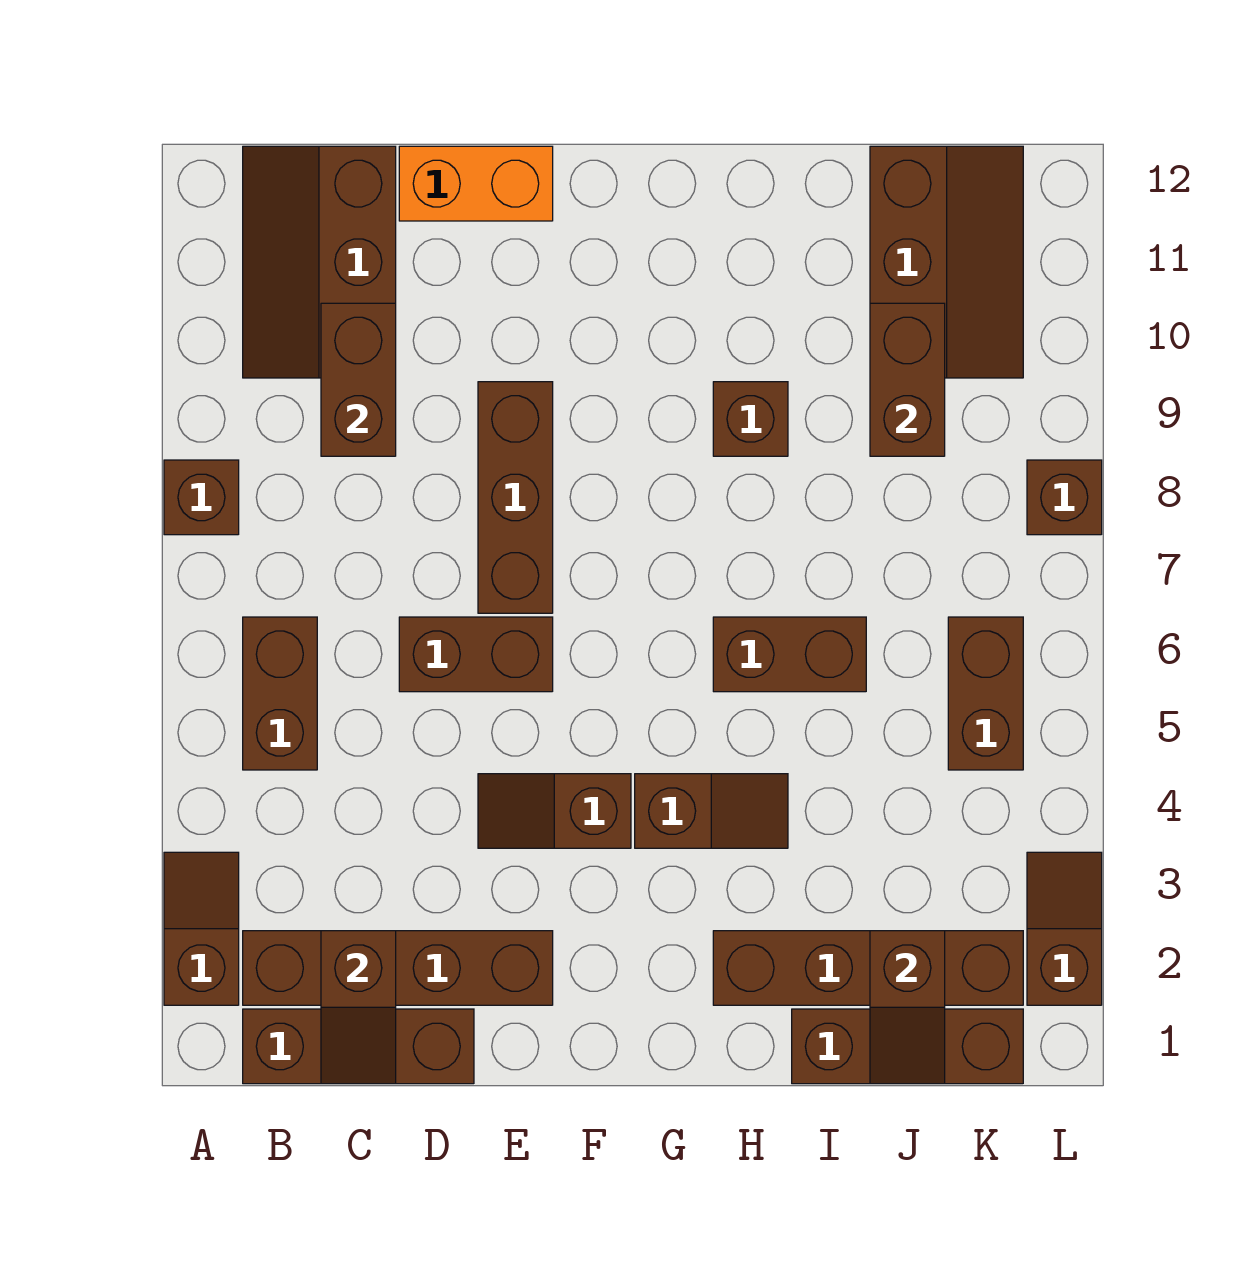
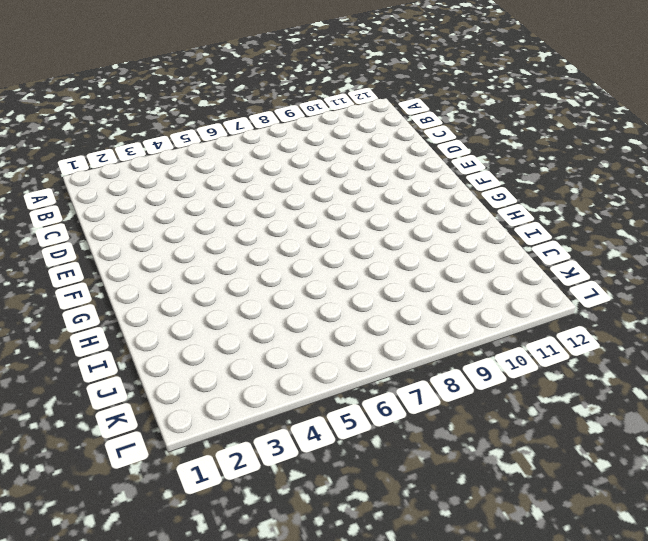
none -> brown slope A2:A3 level 1 top 2
none -> brown brick A8 level 1
none -> brown brick B1:D1 level 1

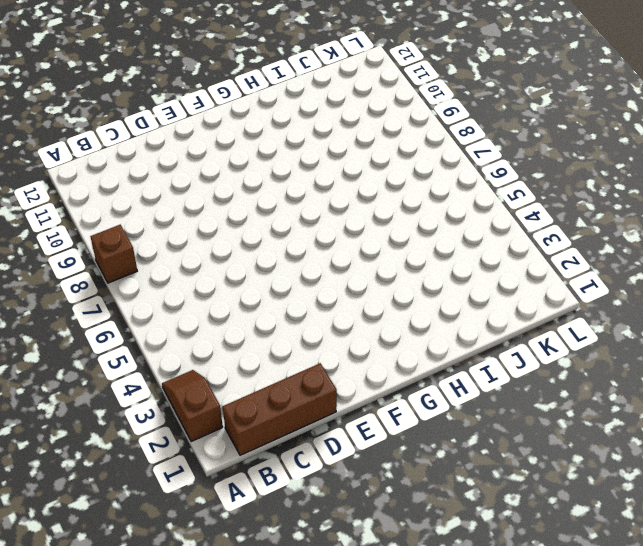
none -> brown brick B2:E2 level 1
none -> brown brick B5:B6 level 1
none -> brown slope B10:C12 level 1 top C

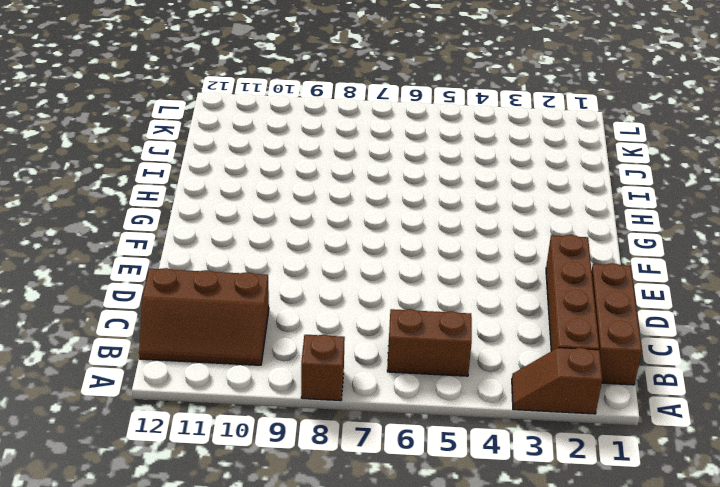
none -> brown brick D6:E6 level 1
none -> orange brick D12:E12 level 1
none -> brown slope E4:F4 level 1 top F

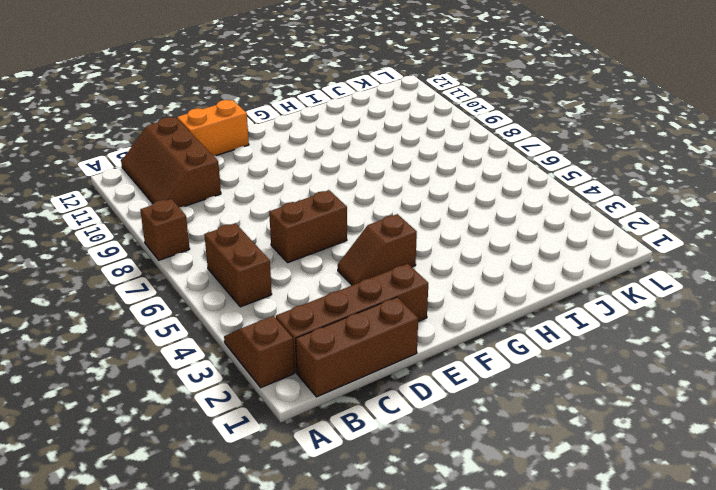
none -> brown brick E7:E9 level 1
none -> brown slope G4:H4 level 1 top G
none -> brown brick H2:K2 level 1

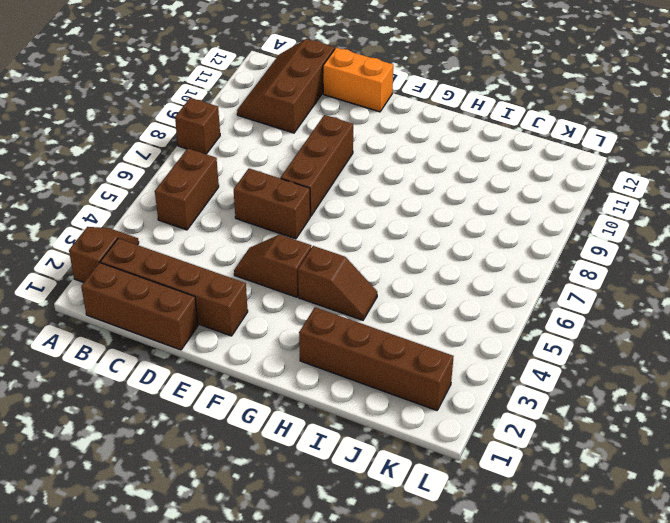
none -> brown brick H6:I6 level 1
none -> brown brick H9 level 1
none -> brown brick I1:K1 level 1

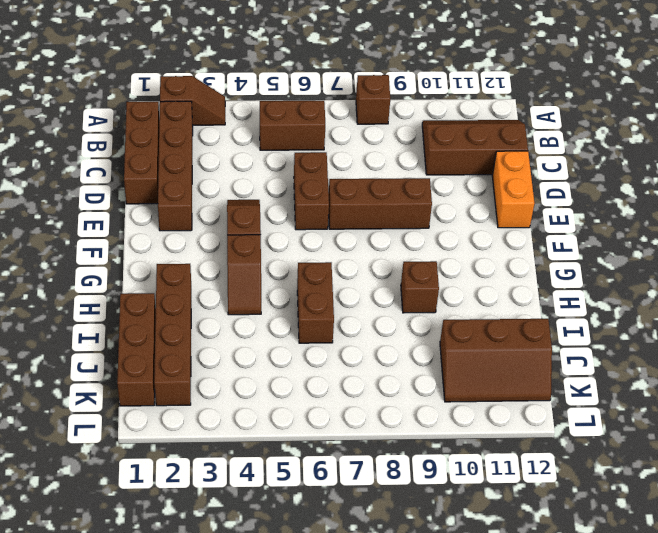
none -> brown brick K5:K6 level 1
none -> brown slope L2:L3 level 1 top 2
none -> brown brick L8 level 1

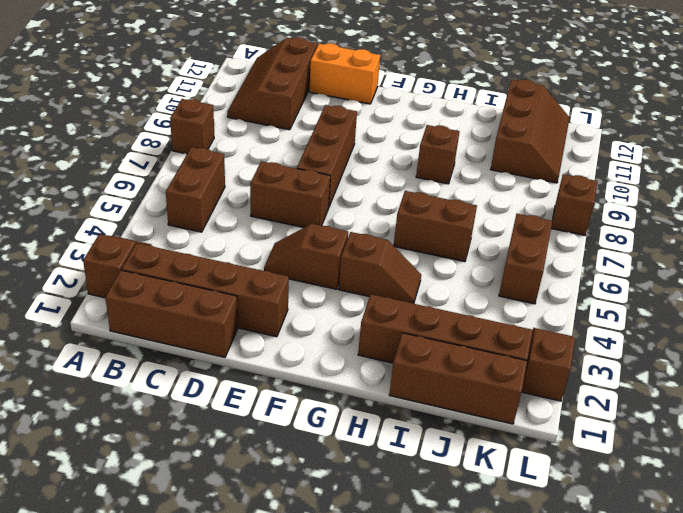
none -> brown slope C1:C2 level 2 top 2
none -> brown brick C9:C10 level 2
none -> brown slope J1:J2 level 2 top 2

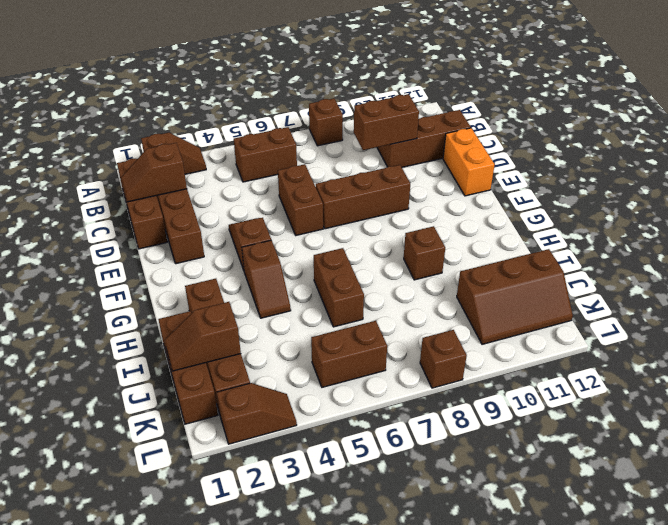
none -> brown brick J9:J10 level 2

